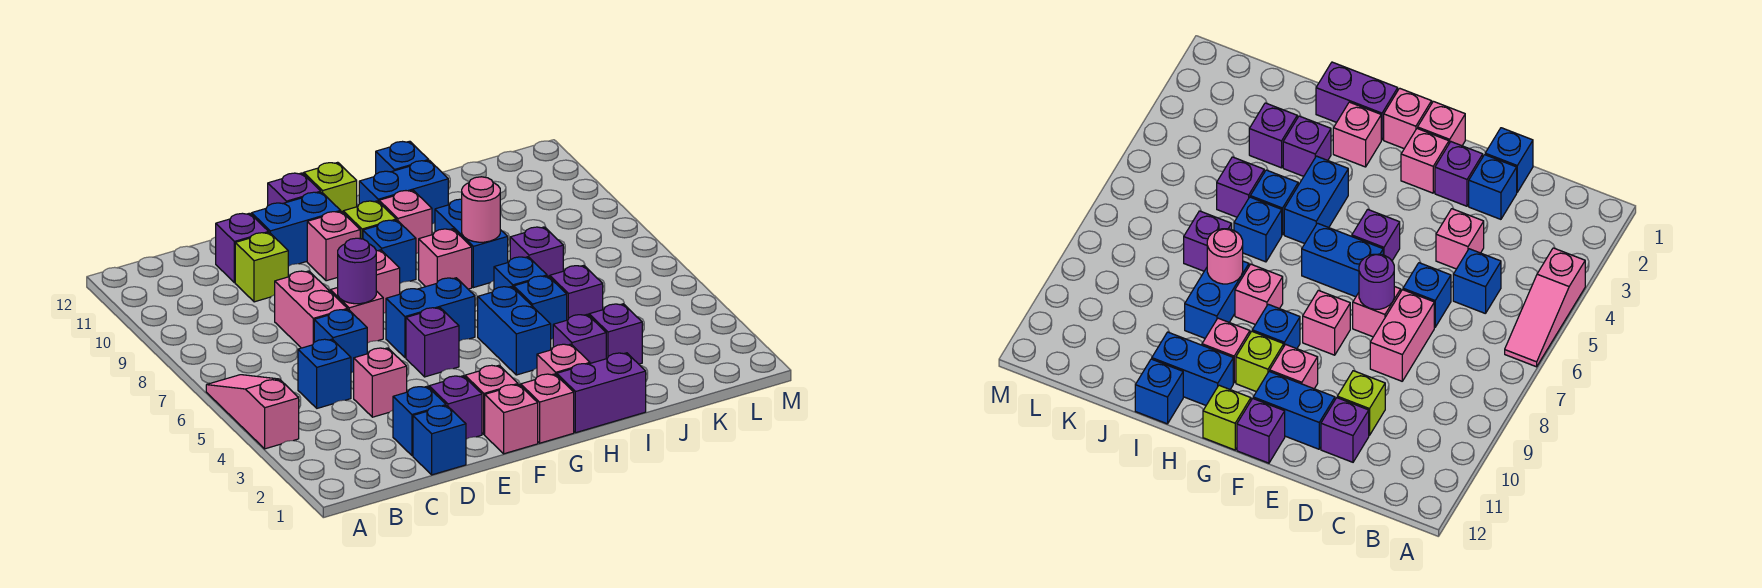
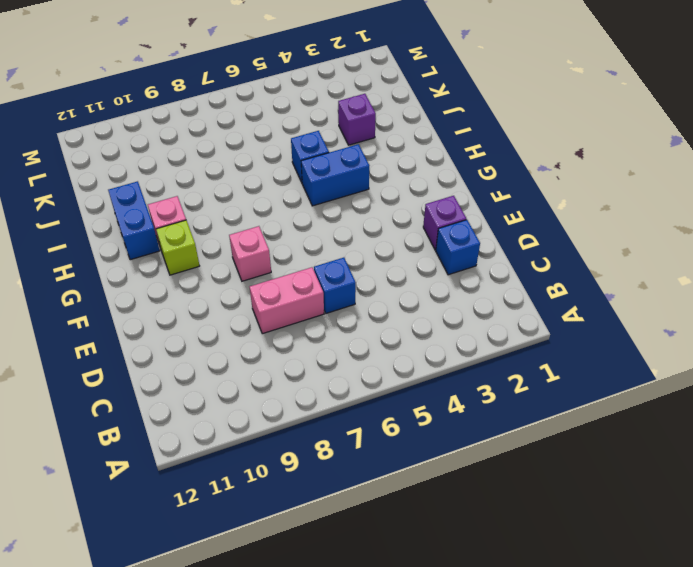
none -> pink slope A4:A6 level 1 top 4
none -> blue brick C5 level 1
none -> blue brick D1 level 1
none -> pink brick D4 level 1

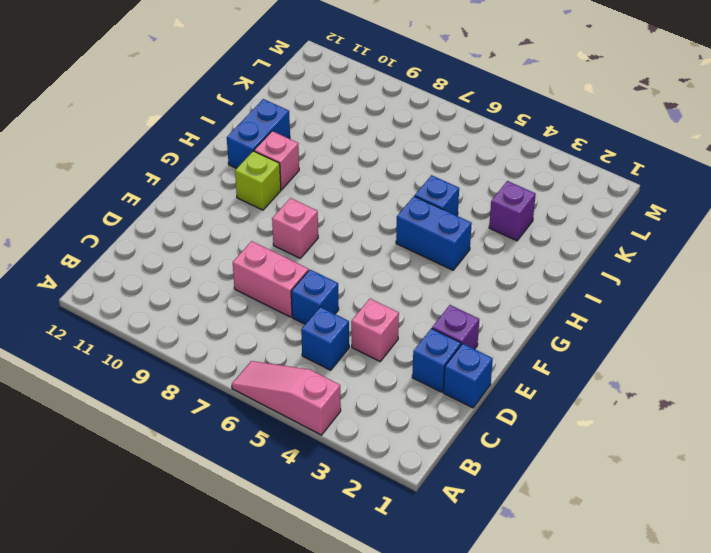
none -> lime brick D10 level 1
none -> purple brick D11 level 1
none -> pink brick E7 level 1
none -> blue brick E11:F11 level 1

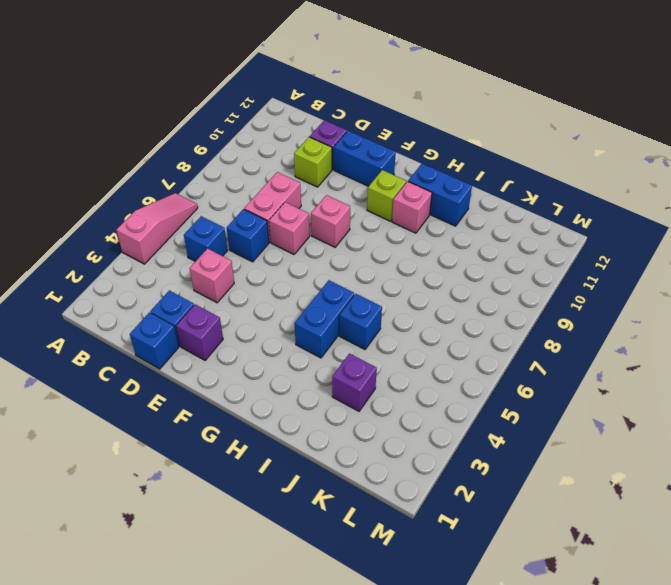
none -> pink brick F1 level 1
none -> pink brick F2 level 1
none -> purple brick F5 level 1
none -> blue brick F6:G6 level 1

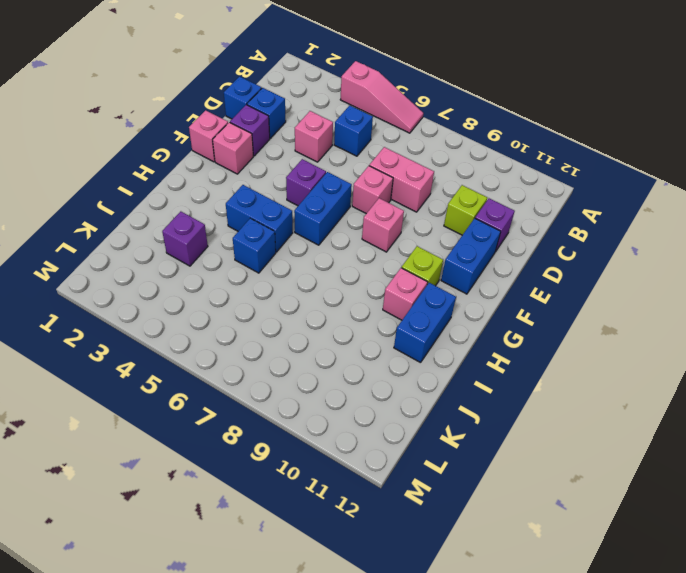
none -> blue brick D6 level 1
none -> pink brick F10 level 1
none -> purple brick F12 level 1
none -> pink brick G1 level 1

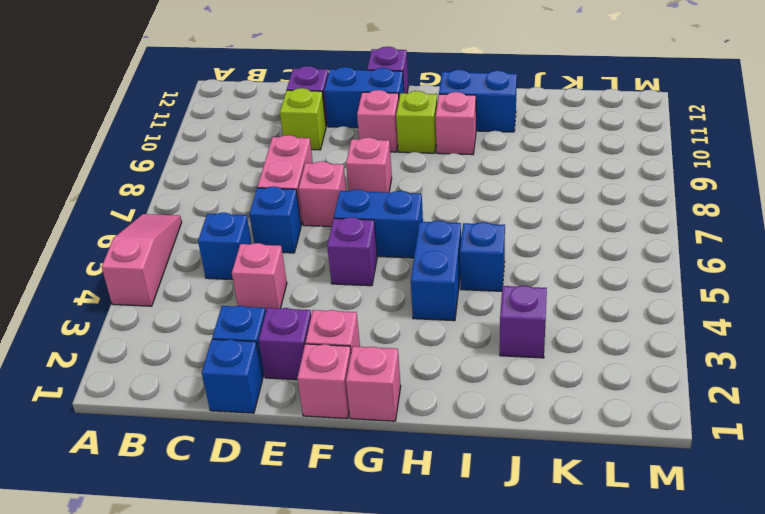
none -> blue brick G9 level 1
none -> lime brick G12 level 1
none -> purple brick H1:I1 level 1
none -> pink brick H2 level 1

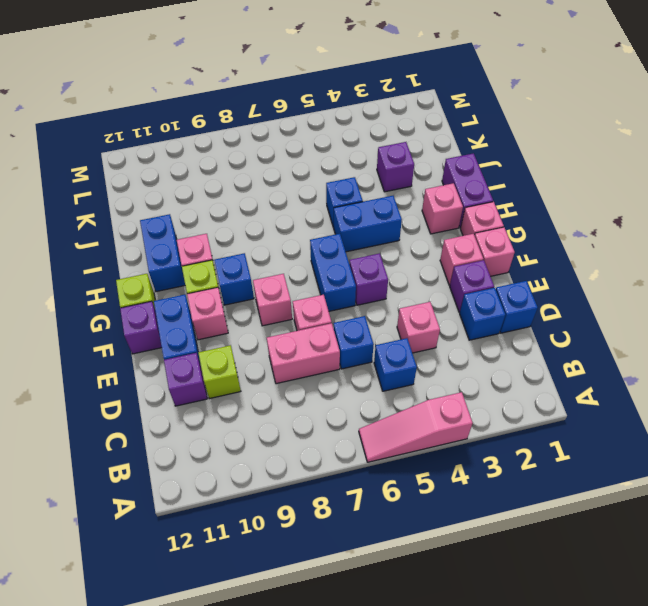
none -> pink brick H8 level 1
none -> purple brick I3 level 1
none -> blue brick I6 level 1
none -> blue brick I8:I9 level 1

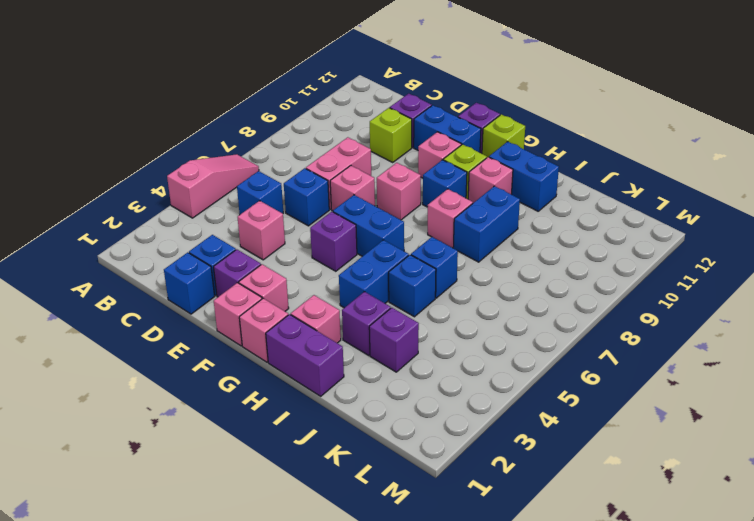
none -> blue brick I12 level 1
none -> purple brick J5 level 1
none -> purple brick J7 level 1
none -> purple round brick E7 level 2

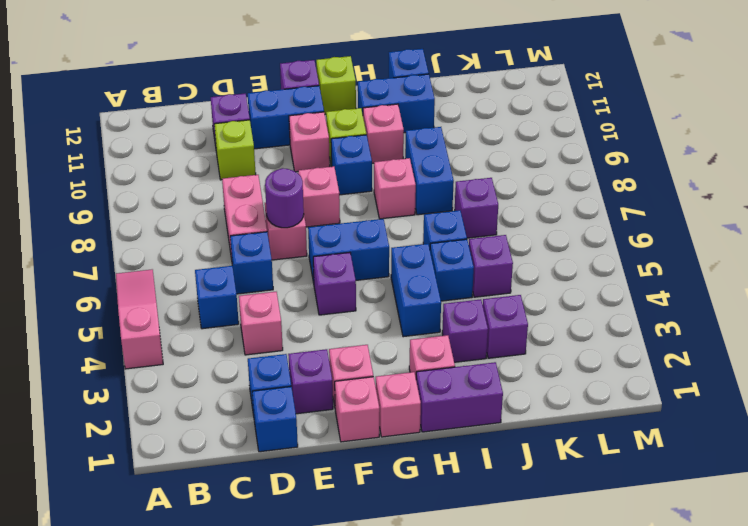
none -> pink round brick I8 level 2

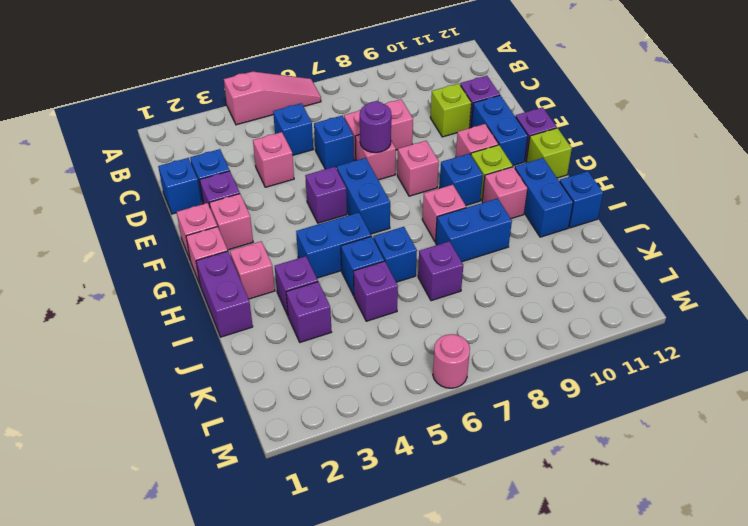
pink round brick M6 level 1 -> pink round brick I8 level 2

